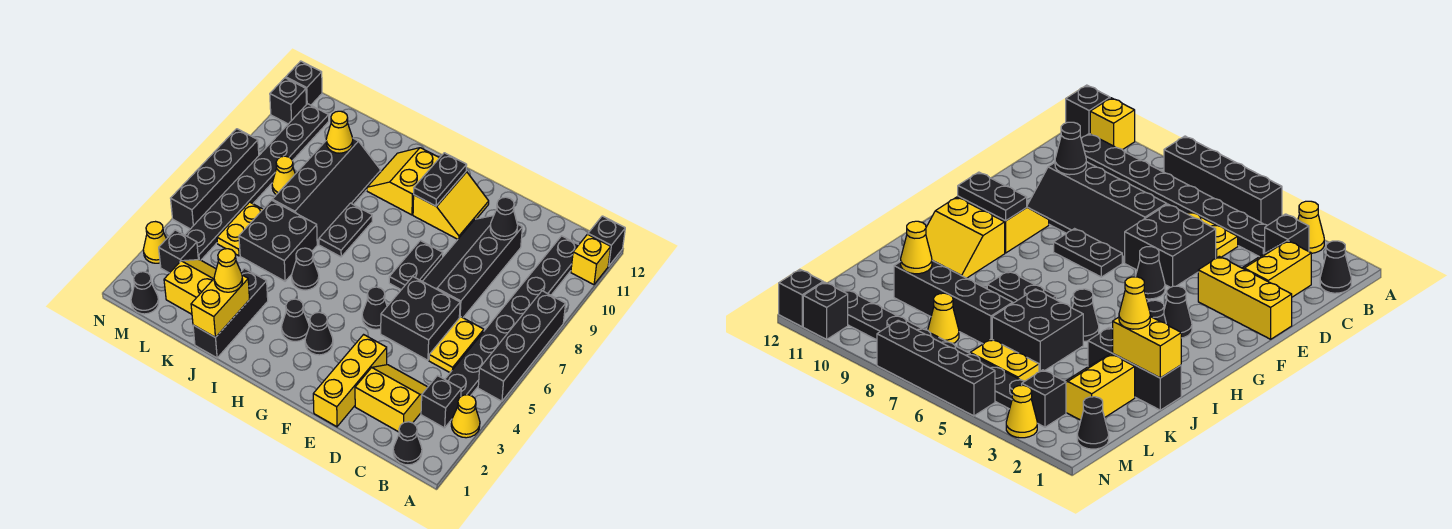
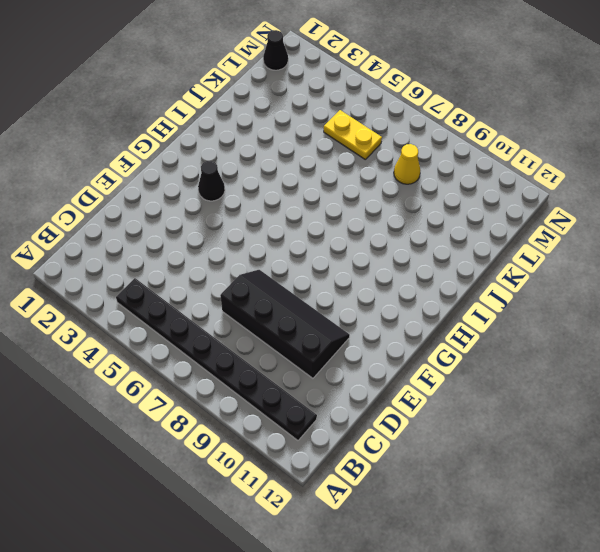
none -> yellow cone A3 level 1
none -> black brick A5:A8 level 1
none -> yellow brick A11 level 1
none -> black brick A12 level 1

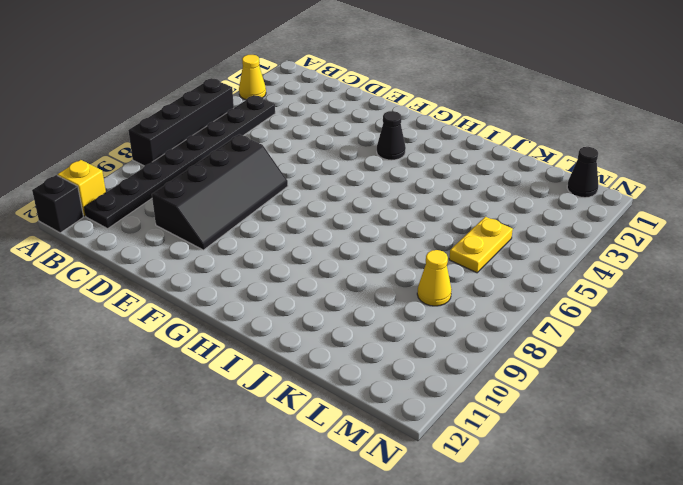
none -> black cone B1 level 1
none -> black brick B3 level 1
none -> yellow slope C2:D3 level 1 top 2
none -> yellow plate C5:C6 level 1

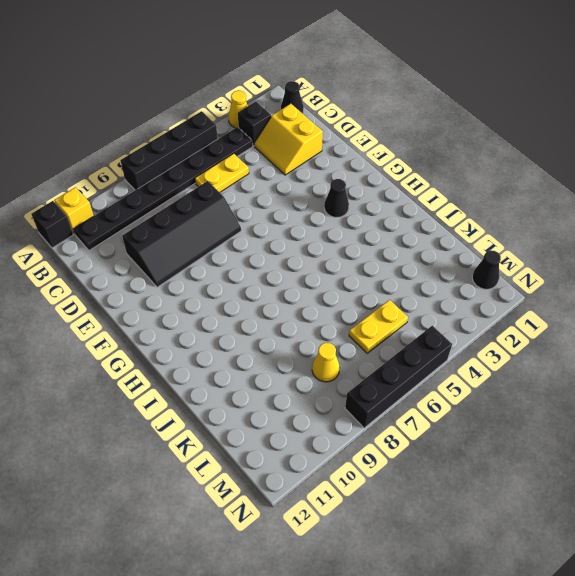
none -> black brick D5:E6 level 1
none -> yellow brick E1:E3 level 1
none -> black cone F5 level 1
none -> black plate F7:F8 level 1

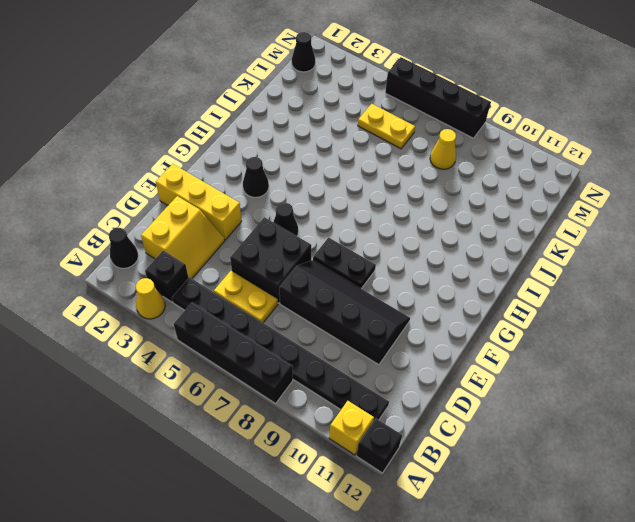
none -> yellow slope F10:G11 level 1 top G
none -> black cone H3 level 1
none -> yellow slope H10:I11 level 1 top H
none -> black cone I5 level 1

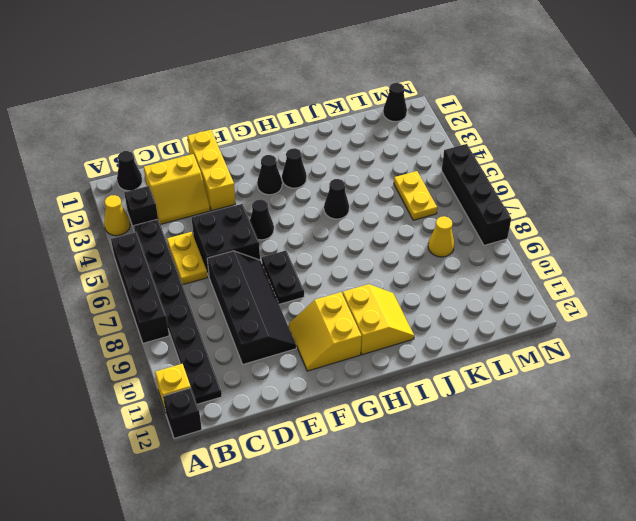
none -> black plate I7:I8 level 1
none -> black brick J1:J3 level 1
none -> black brick J5:K6 level 1
none -> black slope J7:K10 level 1 top K

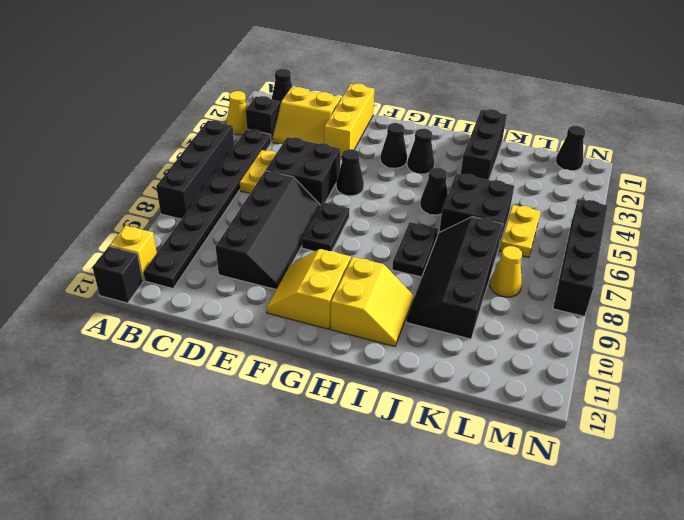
none -> yellow slope K2:L3 level 1 top 2
none -> black brick M3 level 1
none -> black plate M4:M11 level 1
none -> yellow cone N3 level 1

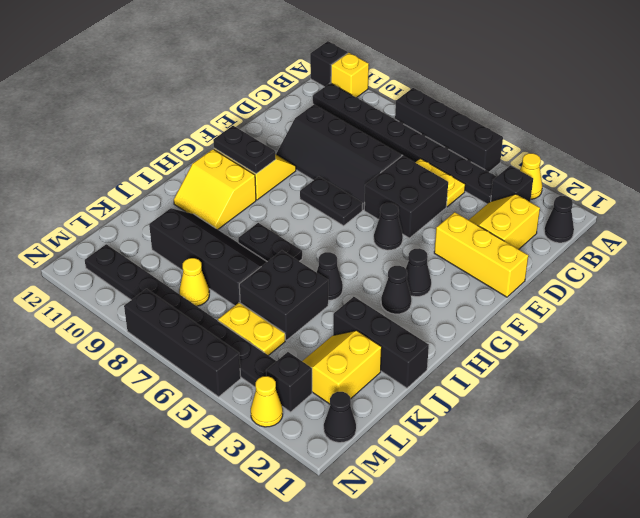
none -> black brick N11 level 1
none -> black brick N12 level 1
none -> black cone D10 level 2
none -> yellow brick J1:J2 level 2

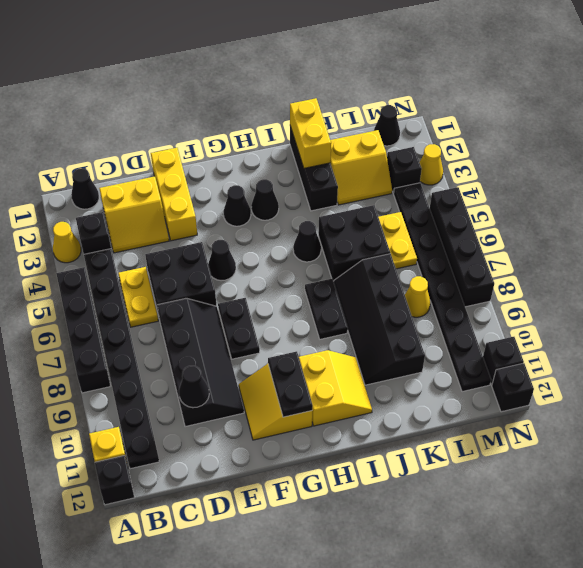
none -> yellow cone K10 level 2
none -> yellow cone J2 level 3

